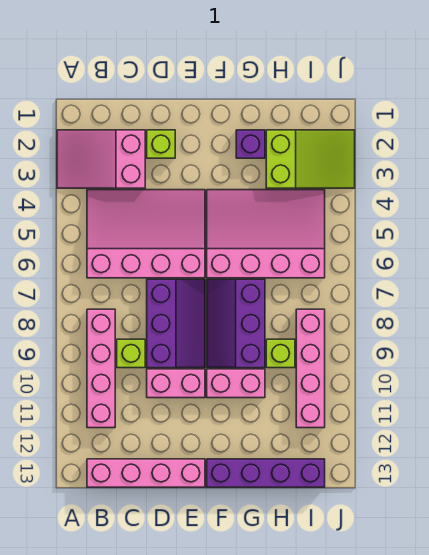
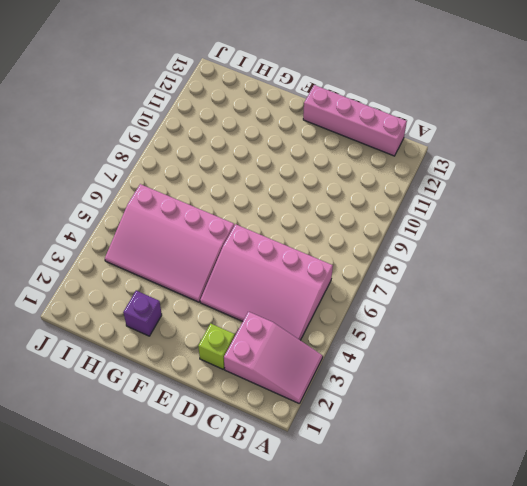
none -> pink brick B8:B11 level 1
none -> lime brick C9 level 1
none -> purple slope D7:E9 level 1 top D

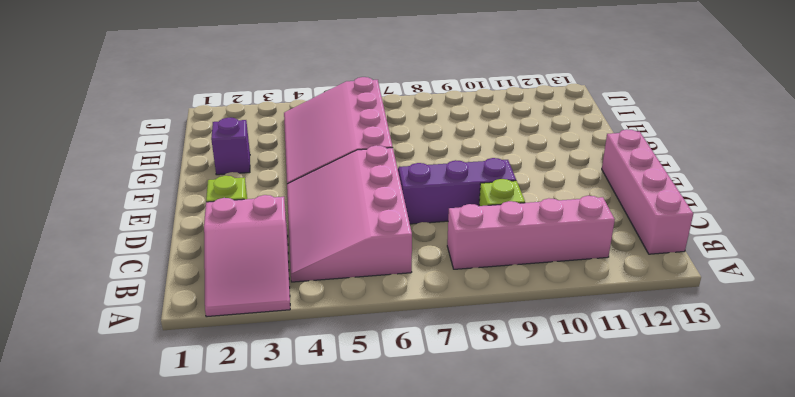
none -> pink brick D10:E10 level 1
none -> purple slope F7:G9 level 1 top G
none -> pink brick F10:G10 level 1

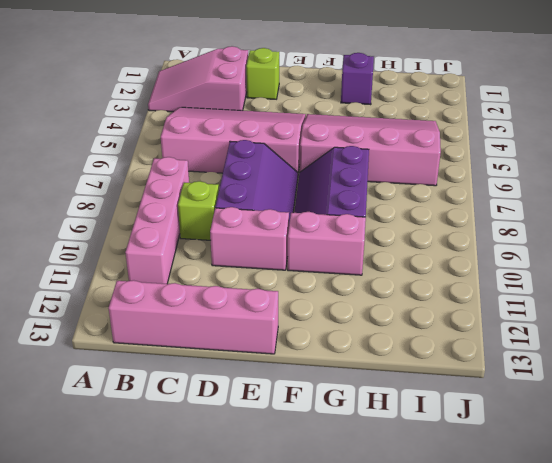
none -> purple brick F13:I13 level 1
none -> lime slope H2:J3 level 1 top H
none -> lime brick H9 level 1

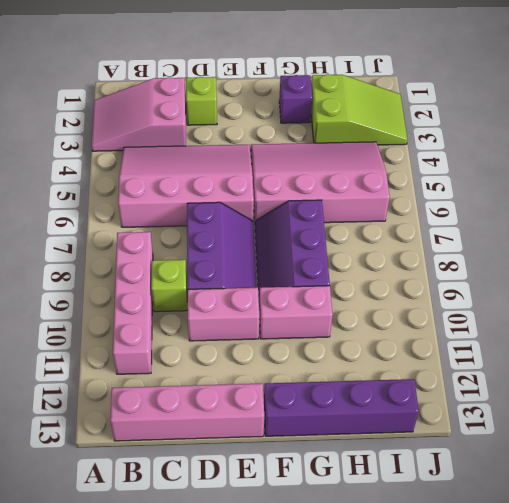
none -> lime brick H9 level 1
none -> pink brick I8:I11 level 1

